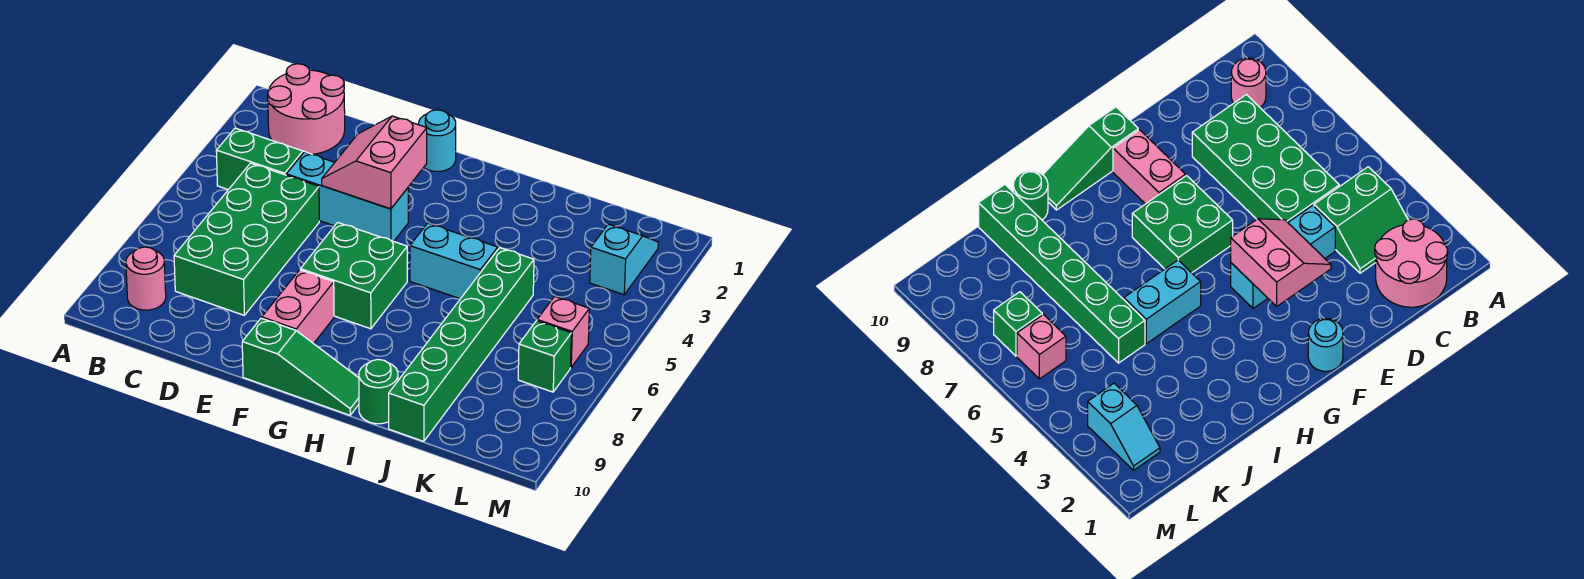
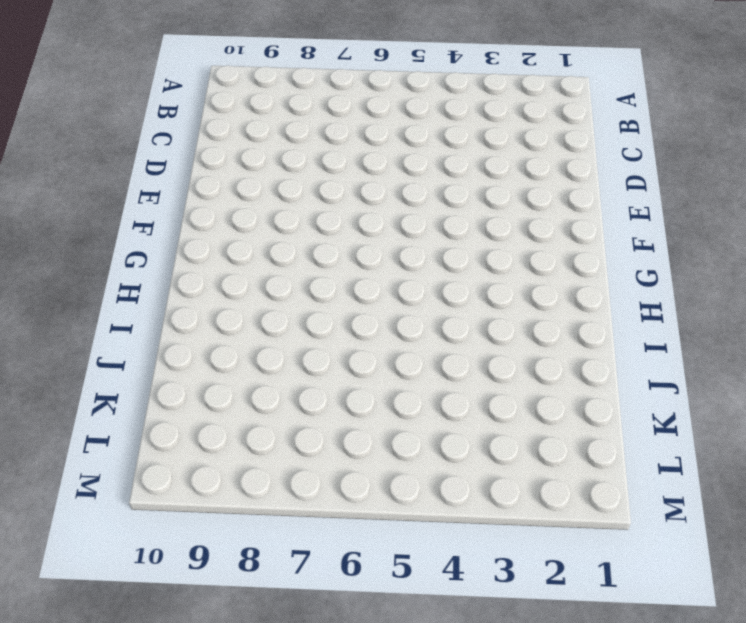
none -> pink round brick B1:C2 level 1
none -> green slope B3:C4 level 1 top 4
none -> pink round brick B9 level 1

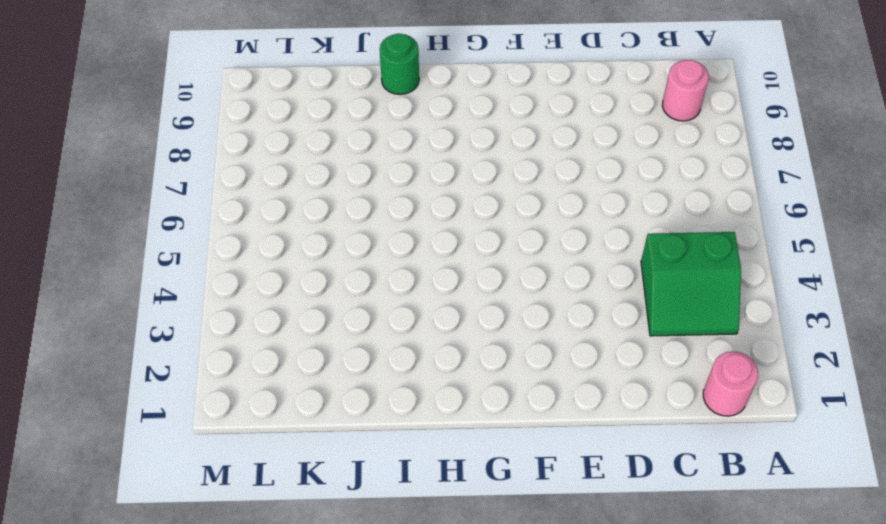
pink round brick B1 level 1 -> pink round brick B1:C2 level 1
none -> green brick C5:D8 level 1
none -> cyan brick D4:F4 level 1
none -> cyan round brick F1 level 1

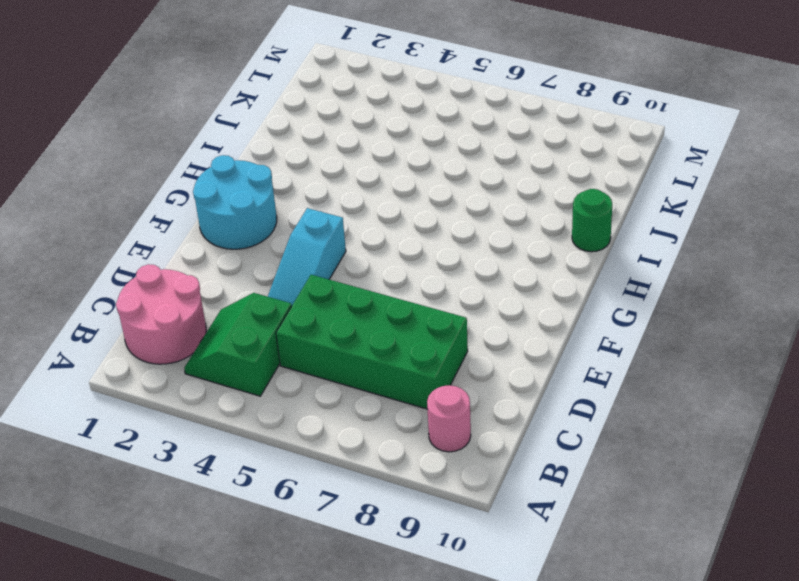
cyan slope D4:F4 level 1 top F -> cyan brick D4:F4 level 1
cyan round brick F1:G2 level 1 -> cyan round brick F1 level 1
none -> green brick F6:G7 level 1
none -> pink brick F8:F9 level 1
none -> green slope F10:H10 level 1 top F

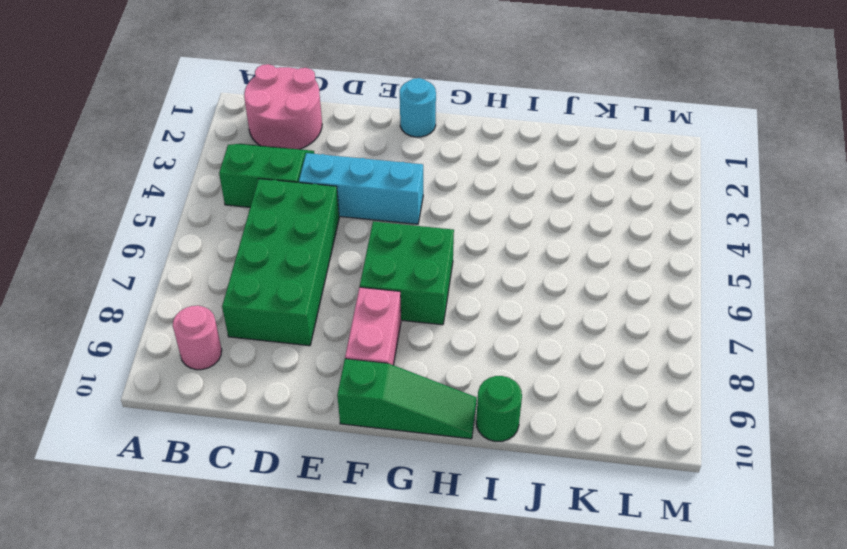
none -> cyan brick H5:I5 level 1
none -> green brick J5:J10 level 1
none -> cyan slope L2:L3 level 1 top 3

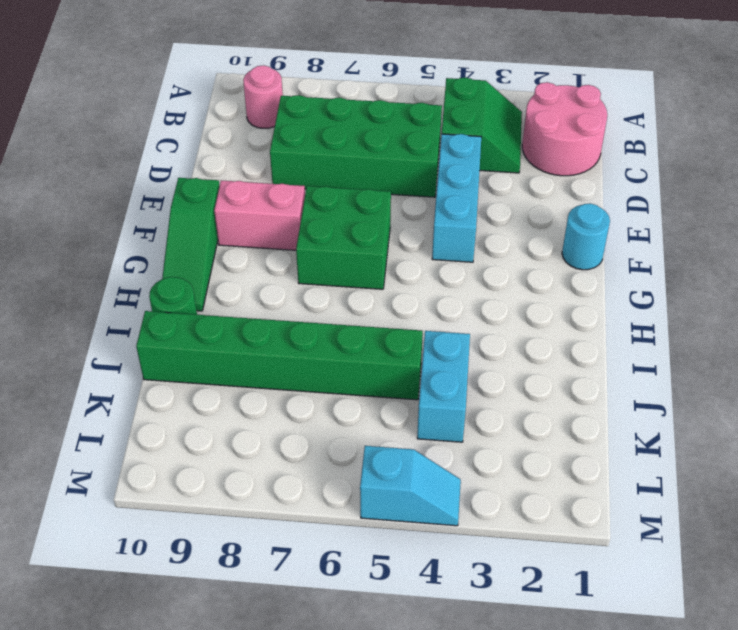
cyan brick J4:K4 level 1 -> cyan brick H5:I5 level 1
cyan slope M4:M5 level 1 top 5 -> cyan slope L2:L3 level 1 top 3
none -> pink brick L6 level 1
none -> green brick L7 level 1
none -> pink slope E3:F4 level 2 top F

